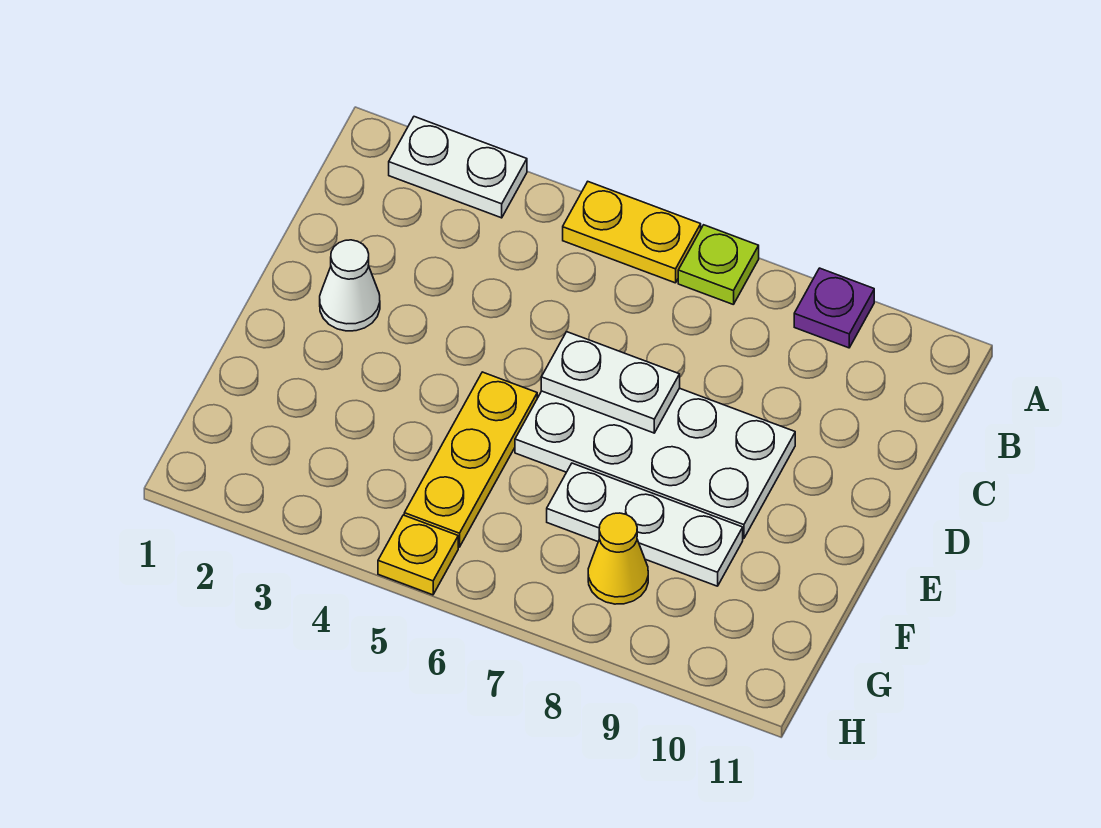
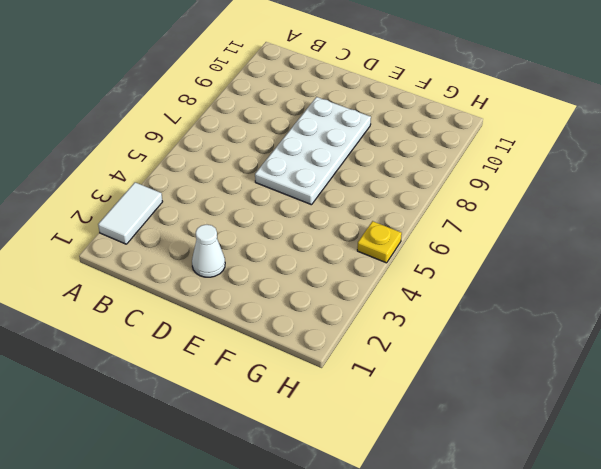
white tile A2:A3 level 1 -> white plate A2:A3 level 1
none -> yellow plate A5:A6 level 1
none -> lime plate A7 level 1

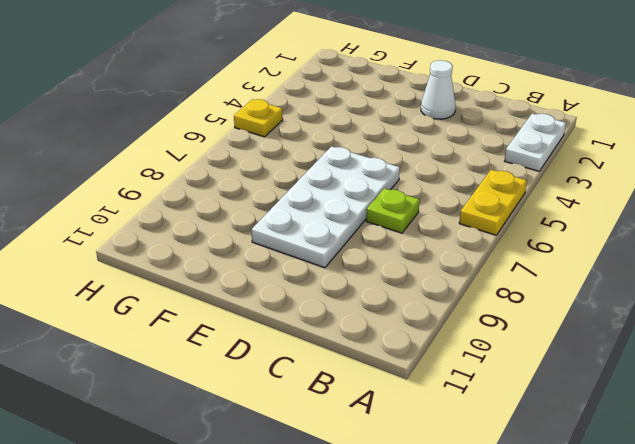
lime plate C7 level 1 -> lime plate A7 level 1
none -> purple plate A9 level 1
none -> yellow plate E5:G5 level 1

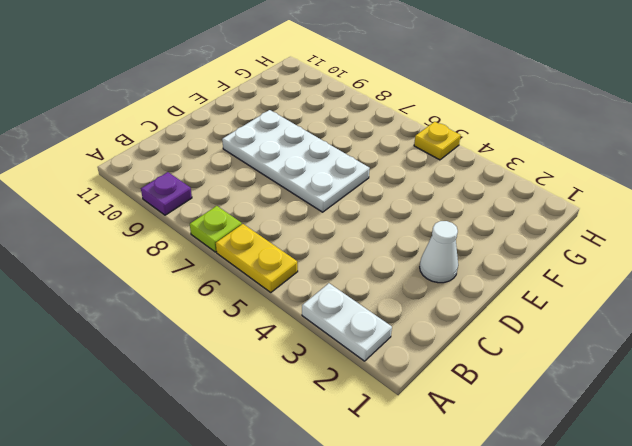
none -> yellow plate E5:G5 level 1
none -> white plate F7:F9 level 1

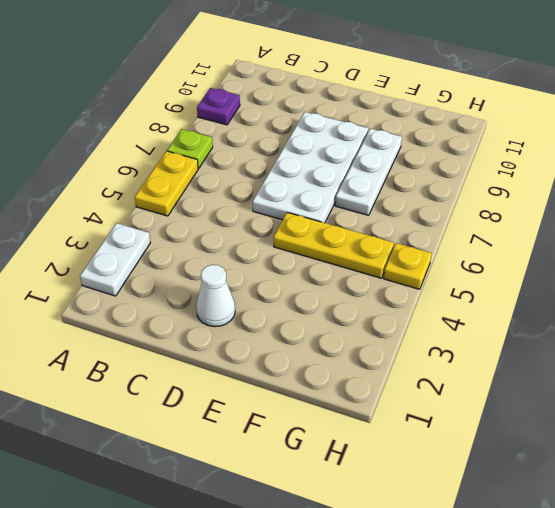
none -> yellow cone G8 level 1
none -> white plate D6:D7 level 2

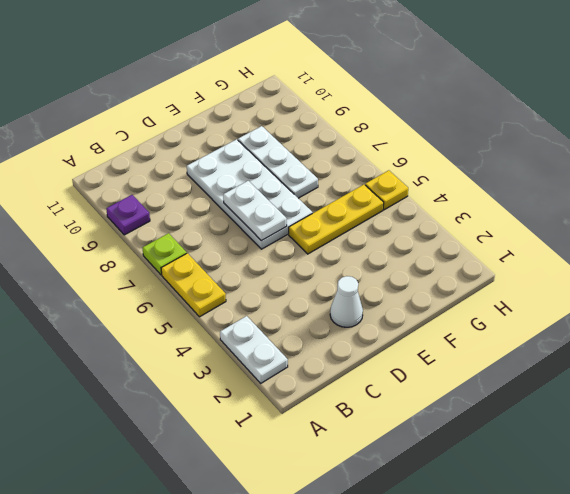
none -> yellow cone G8 level 1

